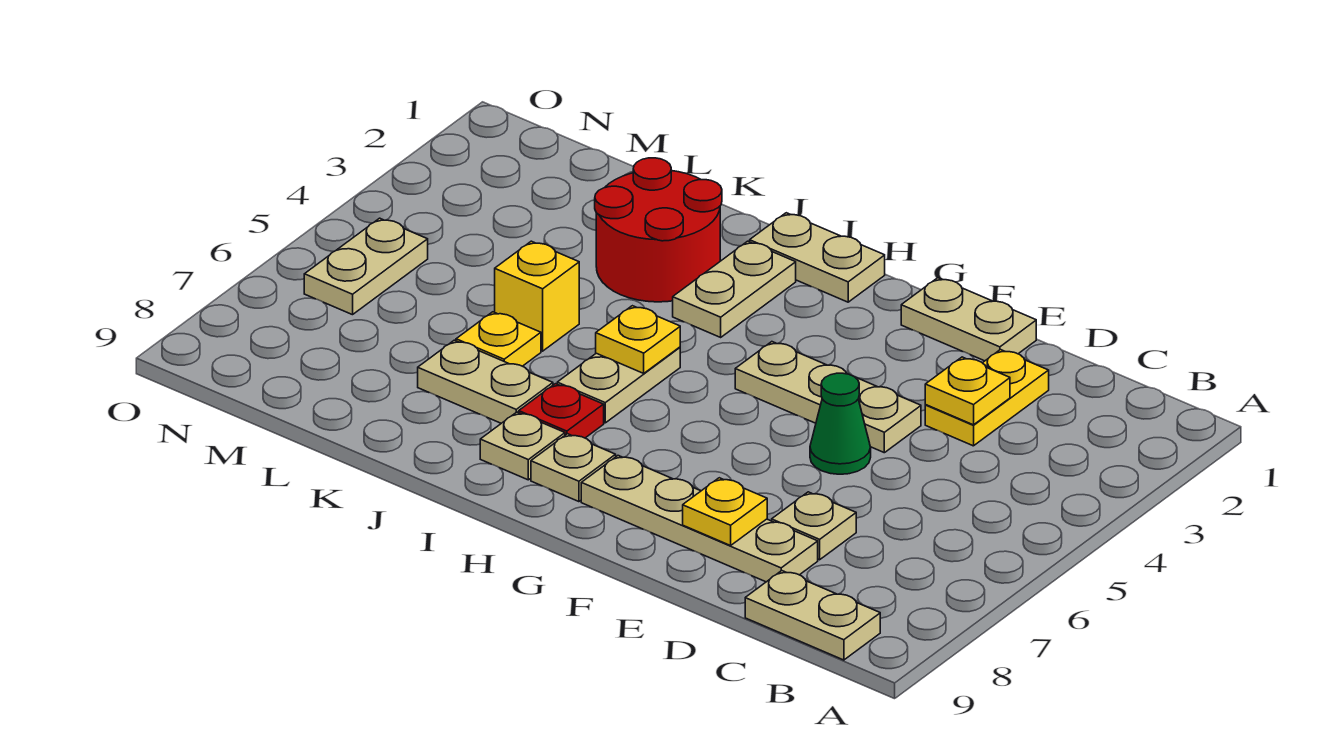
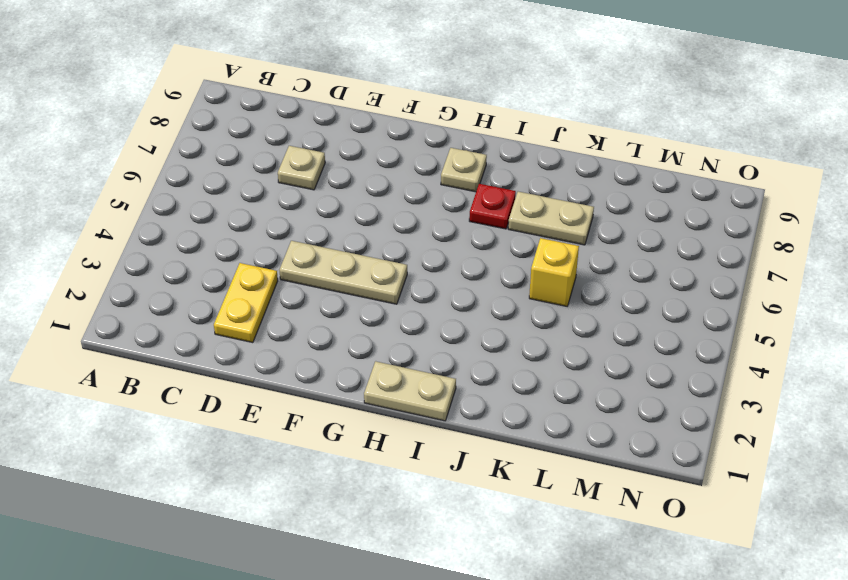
none -> tan plate B9:C9 level 1
none -> tan plate D8:G8 level 1
none -> tan plate E1:F1 level 1

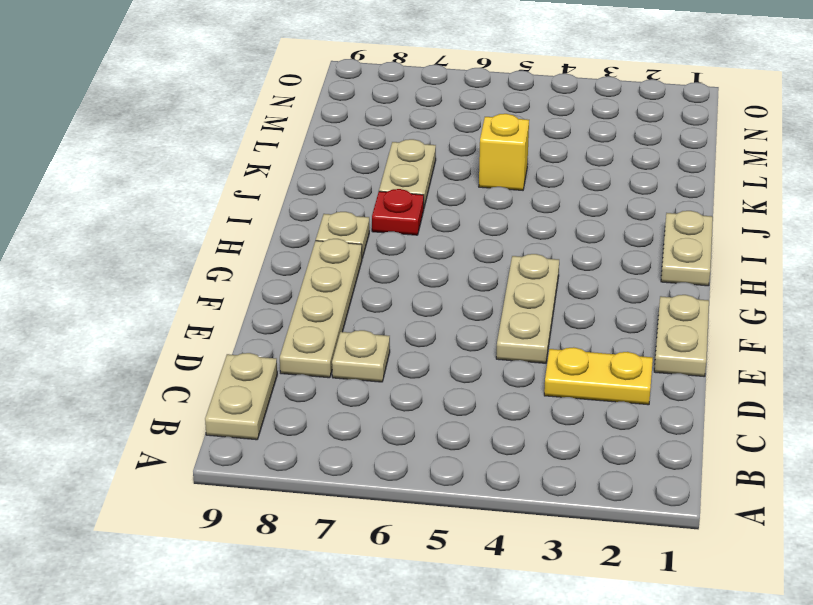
none -> green cone E5 level 1
none -> tan plate I2:I3 level 1
none -> tan plate I5:I6 level 1

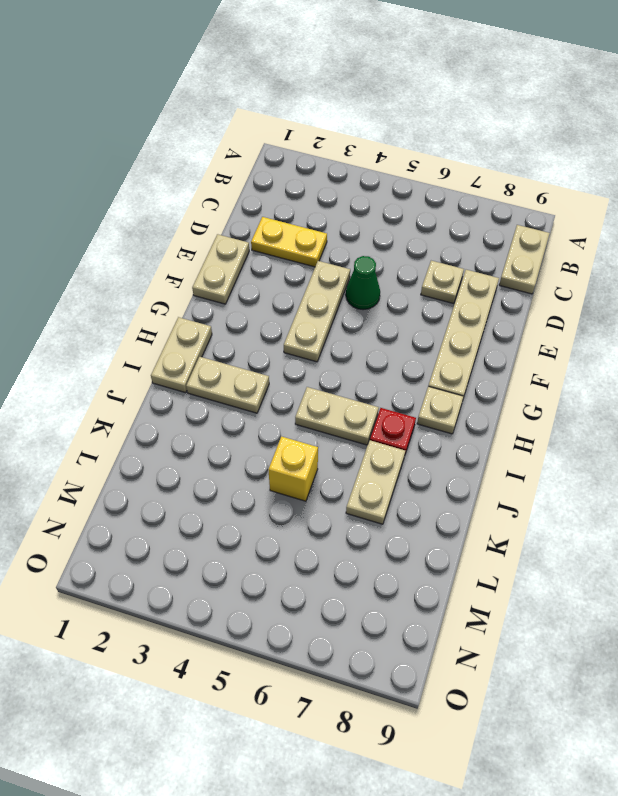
none -> tan plate I8 level 1
none -> red round brick J2:K3 level 1
none -> yellow plate K6 level 1

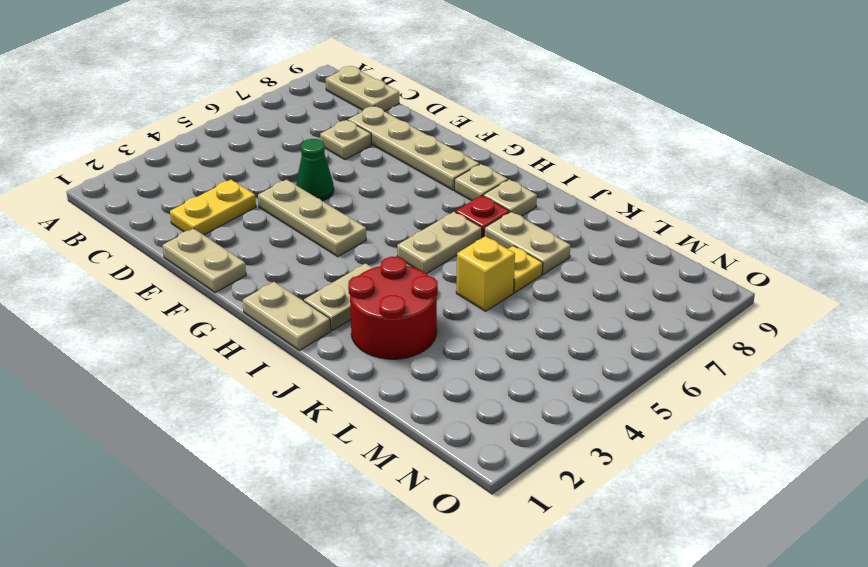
none -> tan plate N5:N6 level 1
none -> yellow plate D3 level 2
none -> yellow plate E8 level 2

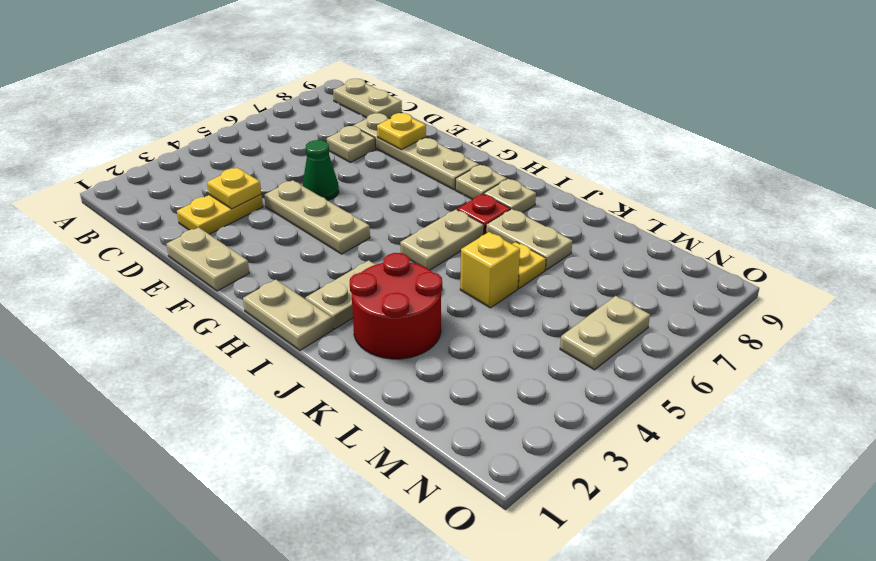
none -> yellow plate I5 level 2

